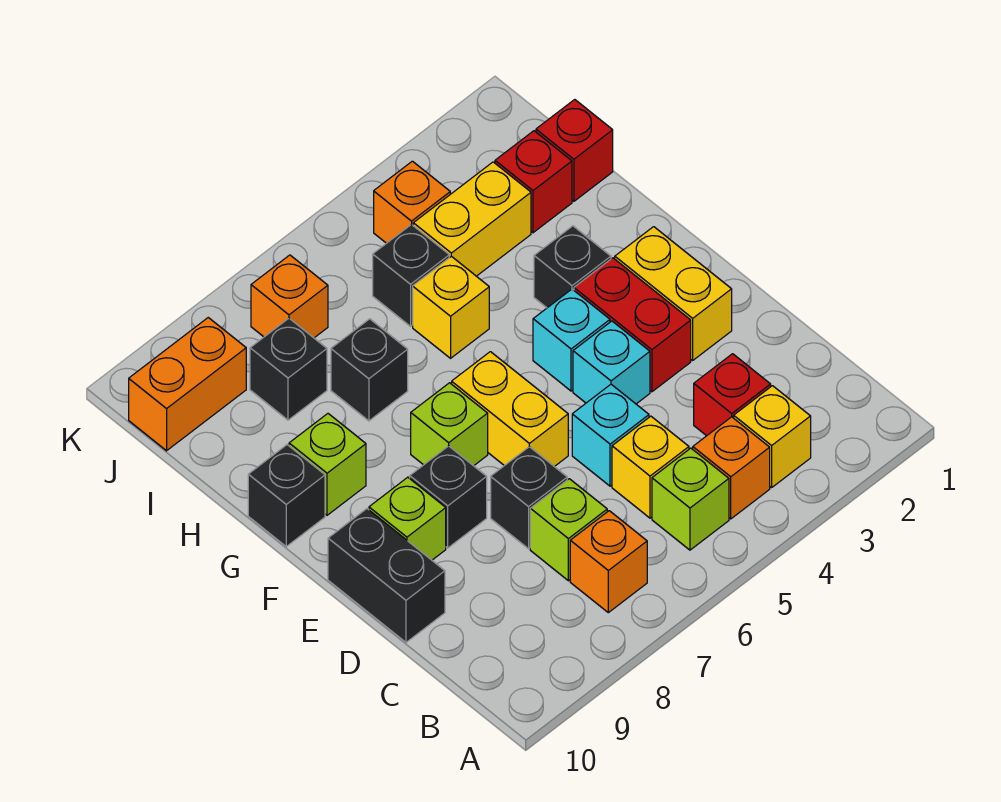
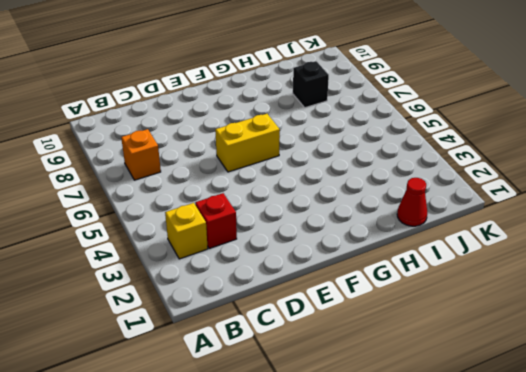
red cone I1 level 1 -> red brick I1 level 1
none -> orange brick B4 level 1
none -> lime brick B5 level 1
none -> yellow brick C5 level 1
none -> lime brick C7 level 1

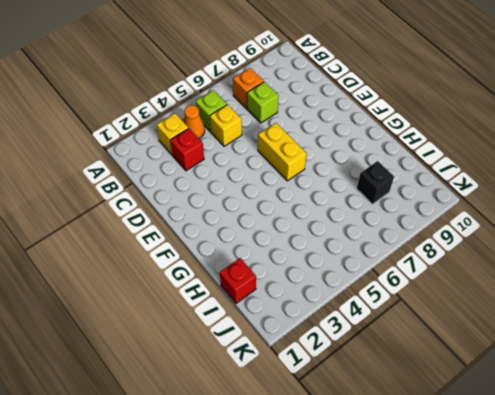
orange cone B4 level 1 -> orange brick B4 level 1
none -> cyan brick D5 level 1
none -> black brick D7 level 1
none -> black brick D10:E10 level 1
none -> yellow brick E2:F2 level 1

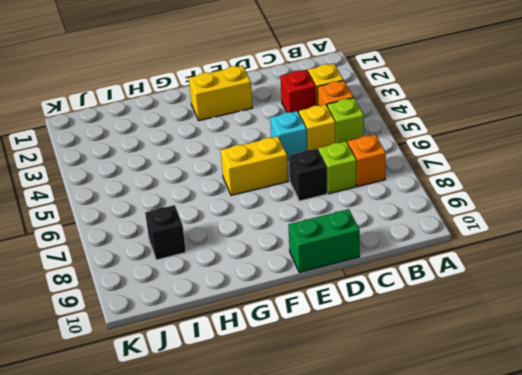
green brick D10:E10 level 1 -> black brick D10:E10 level 1
none -> red brick E3:F3 level 1
none -> cyan brick E4 level 1
none -> black brick E8 level 1
none -> lime brick E9 level 1

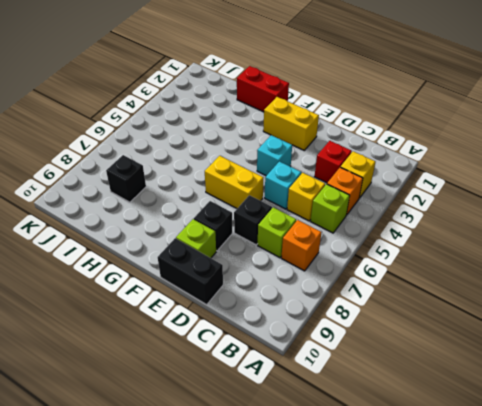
red brick G1:H1 level 1 -> red brick E3:F3 level 1
none -> cyan brick F4 level 1
none -> lime brick F7 level 1
none -> black brick G3 level 1
none -> lime brick G9 level 1

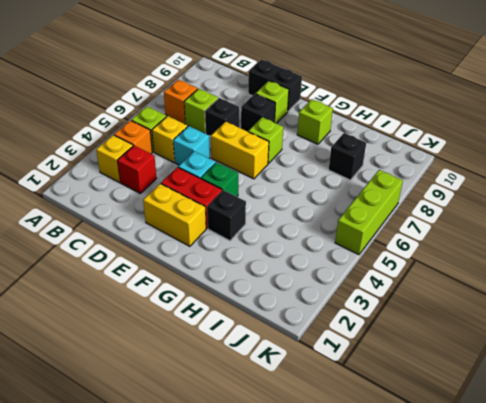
green brick F4 level 1 -> cyan brick F4 level 1
lime brick K5:K7 level 1 -> none
none -> black brick G10 level 1
none -> yellow brick H5 level 1
none -> black brick H7 level 1
none -> red brick I1 level 1

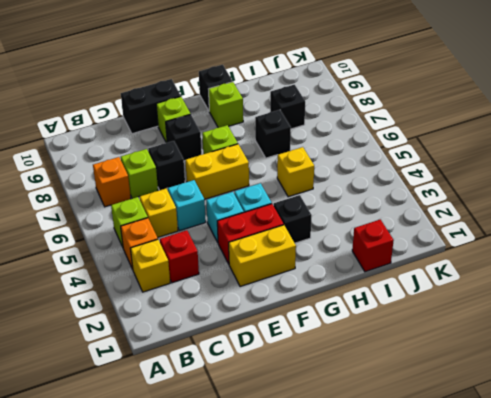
none -> red brick I2 level 1
none -> yellow brick I3:I4 level 1
none -> black brick I5 level 1
none -> orange brick J4 level 1

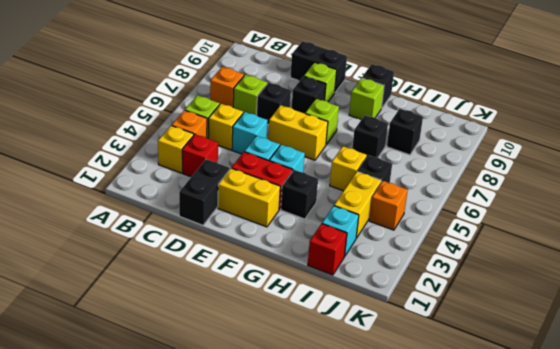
black brick D1:D2 level 1 -> none
cyan brick I2 level 1 -> red brick I2 level 1
none -> orange brick J7 level 1
none -> orange brick J9:J10 level 1

